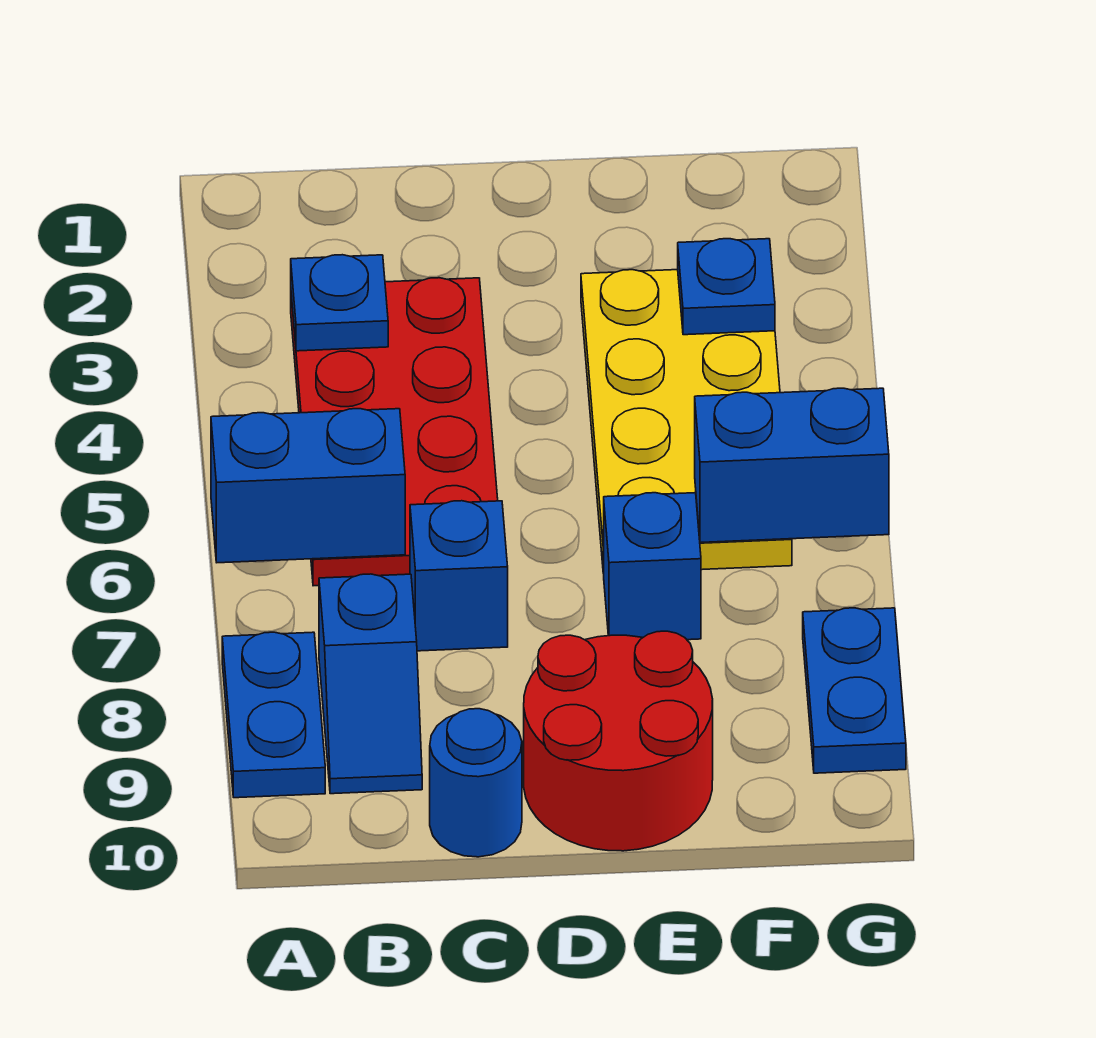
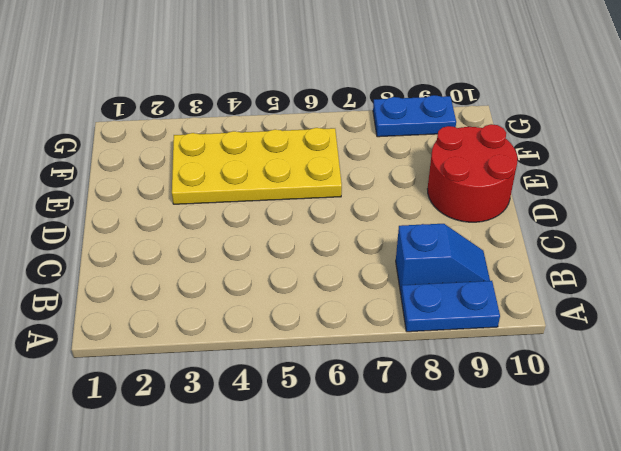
none -> red plate B3:C6 level 1
none -> blue brick C7 level 1
none -> blue round brick C10 level 1

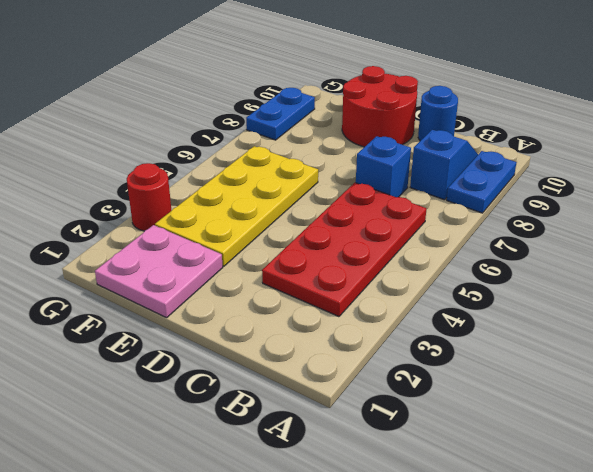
pink plate E1:F2 level 1 -> none
red round brick G3 level 1 -> none
none -> blue brick E7 level 1
none -> blue brick A6:B6 level 2
none -> blue plate B3 level 2

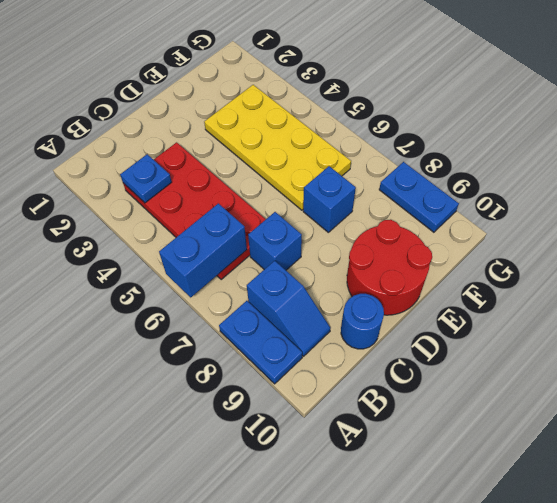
none -> blue plate F3 level 2
none -> blue brick F6:G6 level 2

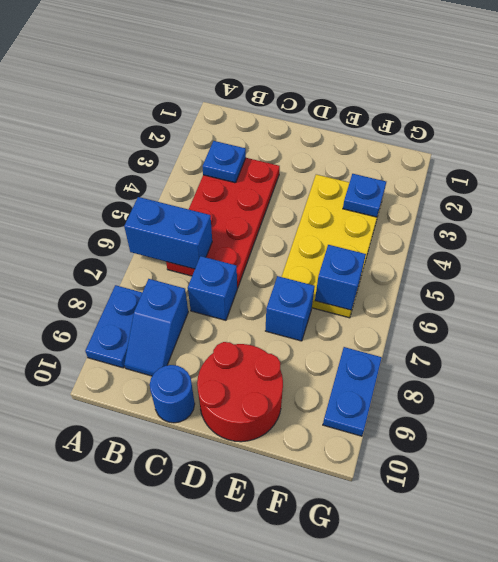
blue brick F6 level 2 -> blue brick F6:G6 level 2

